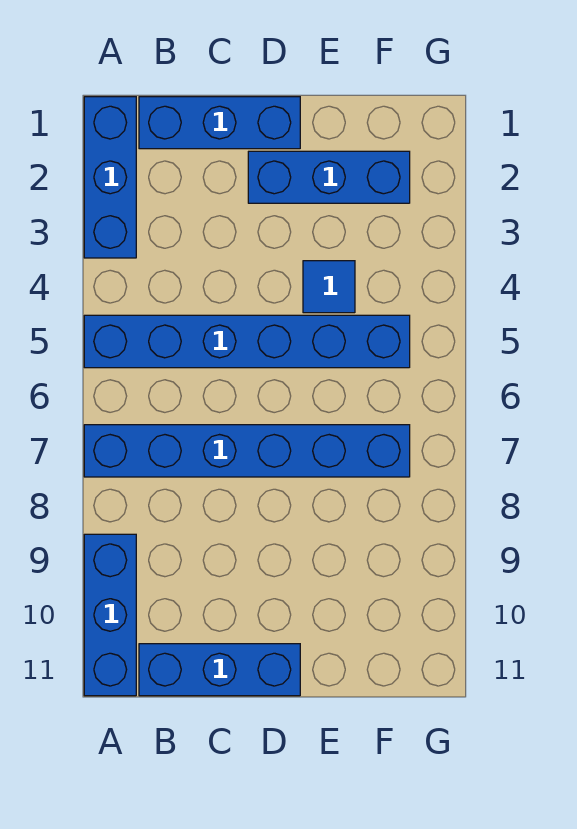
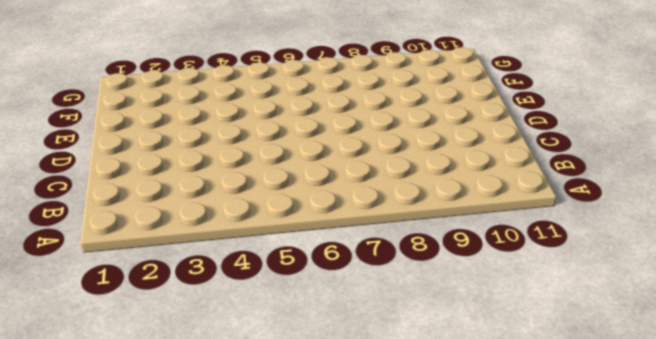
none -> blue brick A1:A3 level 1
none -> blue brick A5:F5 level 1

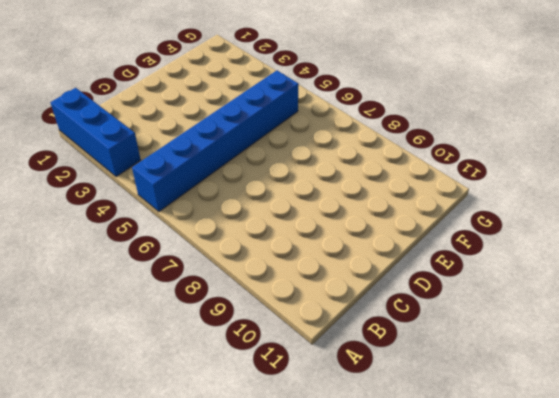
none -> blue brick A7:F7 level 1
none -> blue brick A9:A11 level 1

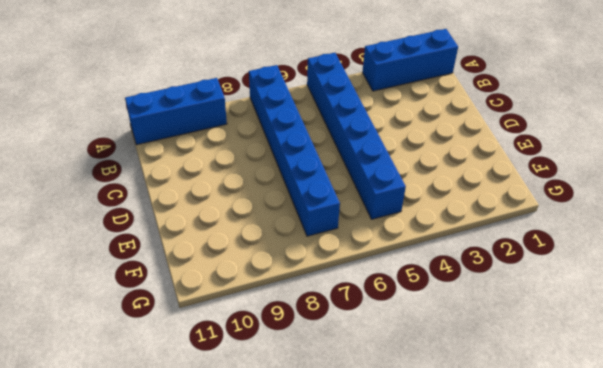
none -> blue brick B1:D1 level 1
none -> blue brick B11:D11 level 1

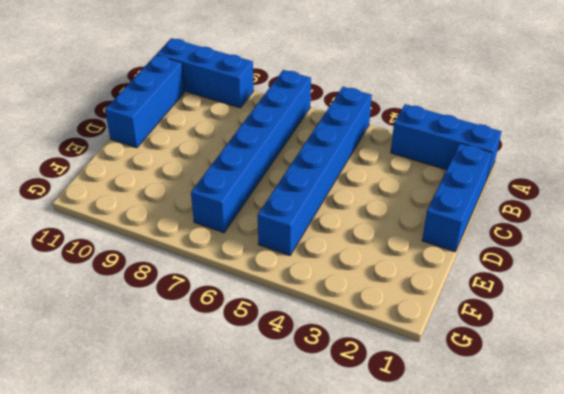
none -> blue brick D2:F2 level 1
none -> blue tile E4 level 1

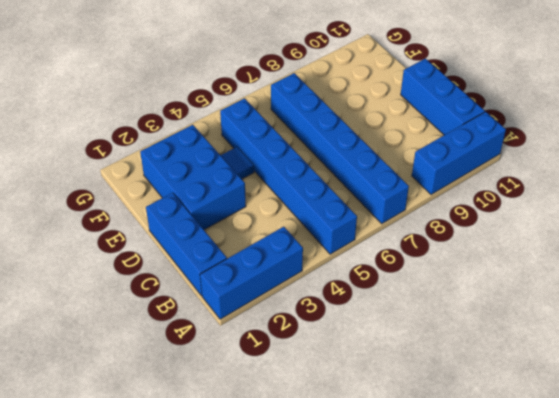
blue brick D2:F3 level 1 -> blue brick D2:F2 level 1

